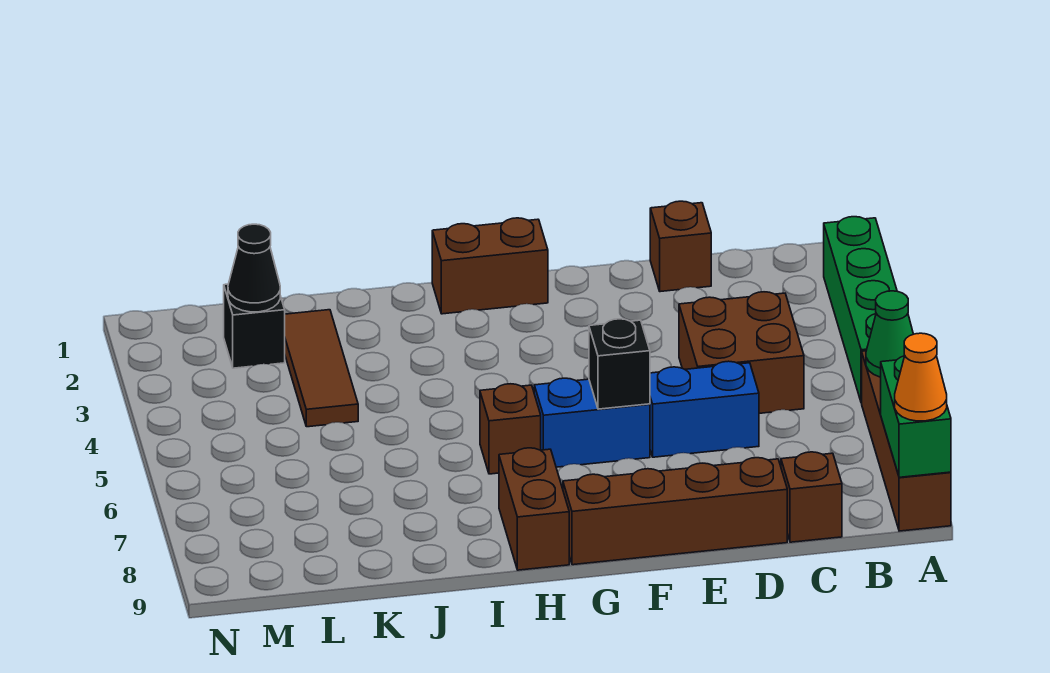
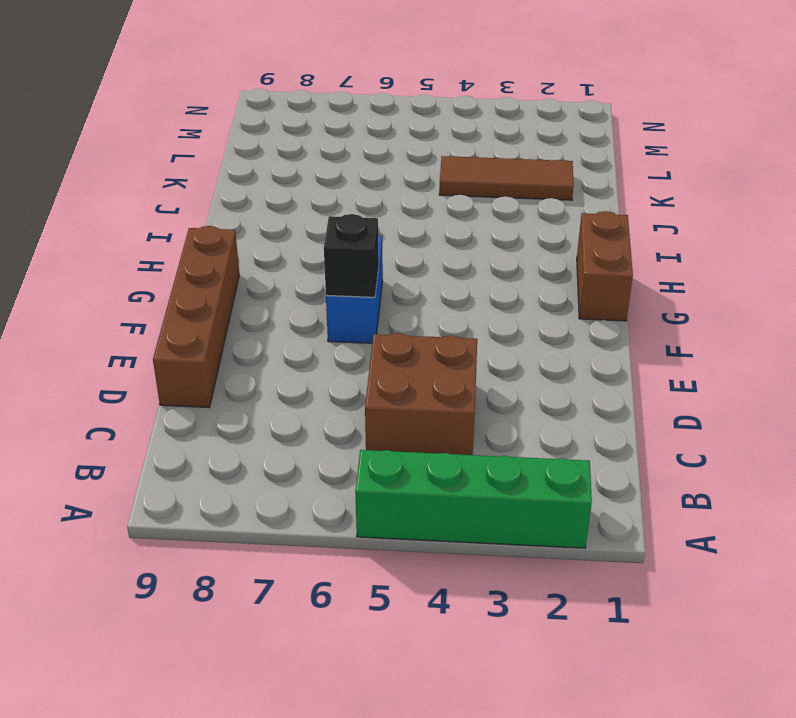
none -> brown brick A6:A9 level 1
none -> brown brick C9 level 1
none -> brown brick D1 level 1

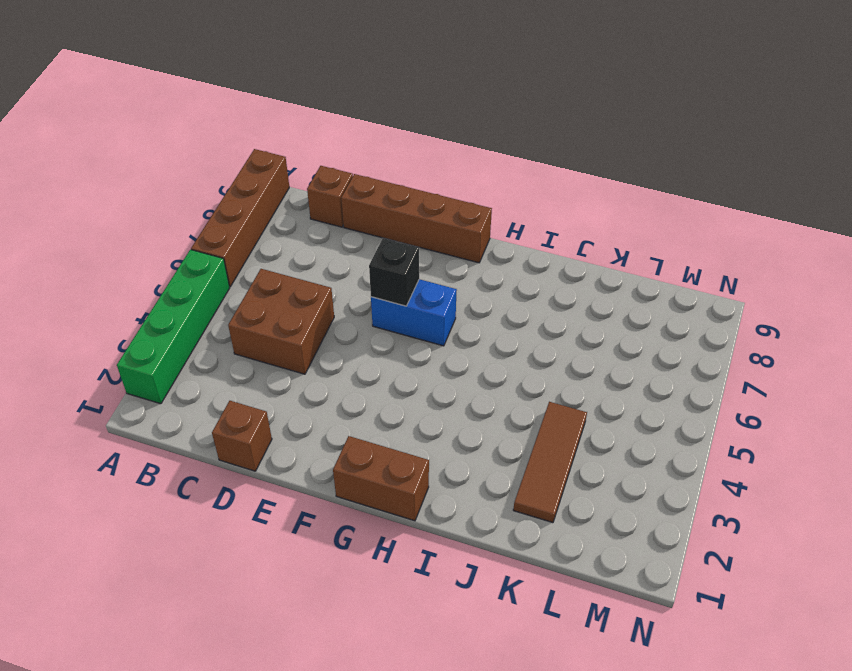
none -> blue brick D6:E6 level 1
none -> brown brick H6 level 1
none -> brown brick H8:H9 level 1

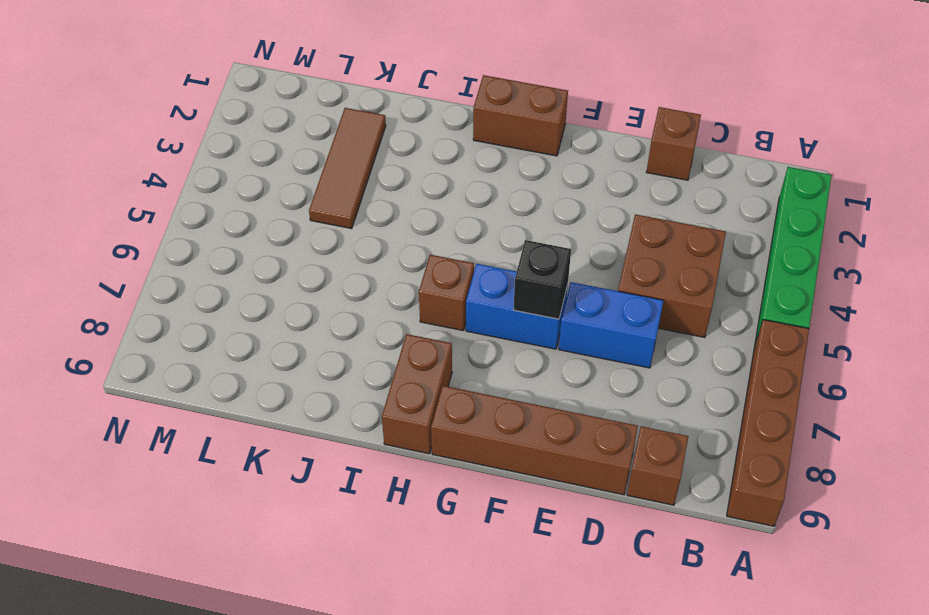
none -> black brick L2 level 1
none -> green cone A6 level 2
none -> green brick A8:A9 level 2

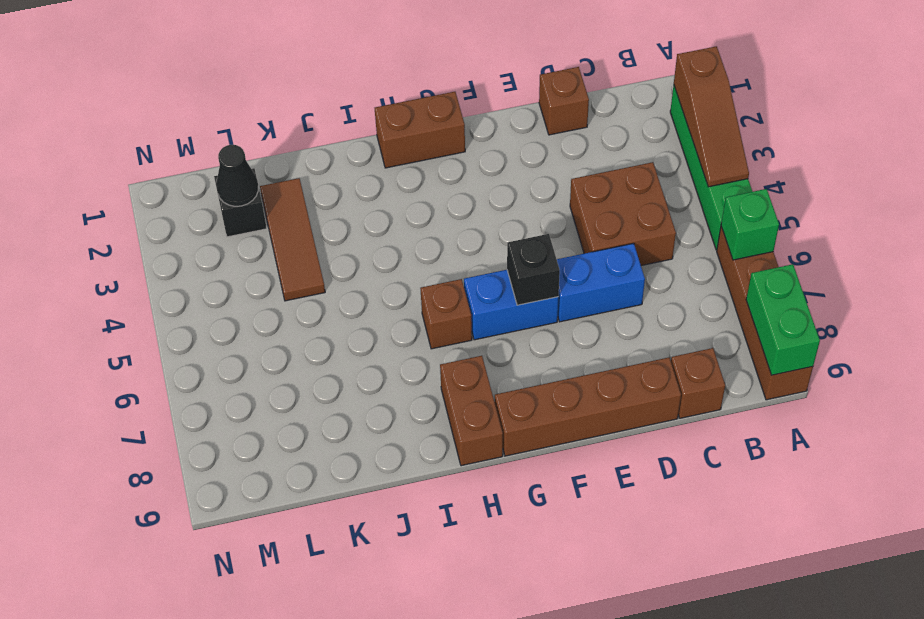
brown slope A2:A4 level 2 top 2 -> none
green brick A6 level 2 -> green cone A6 level 2
none -> orange cone A9 level 3

